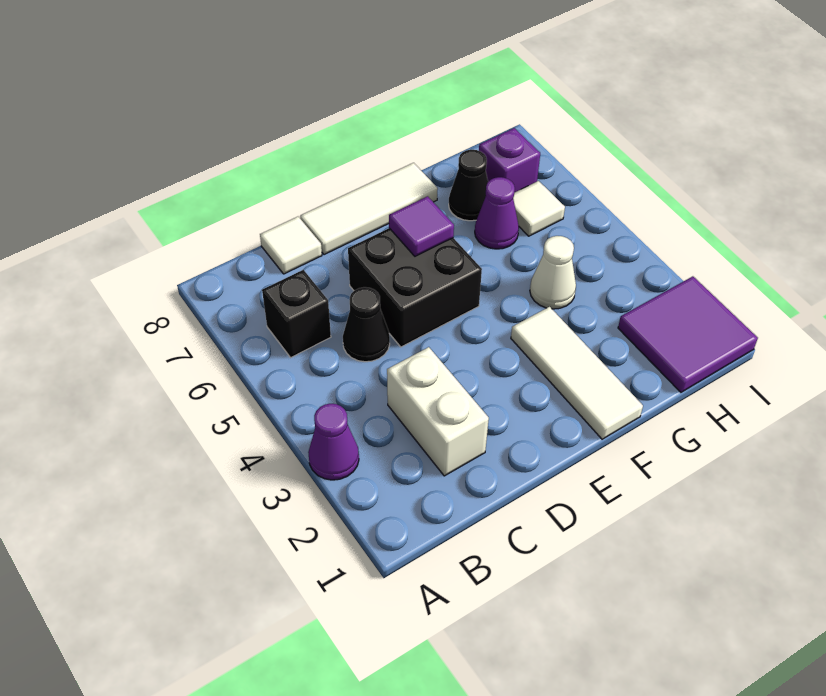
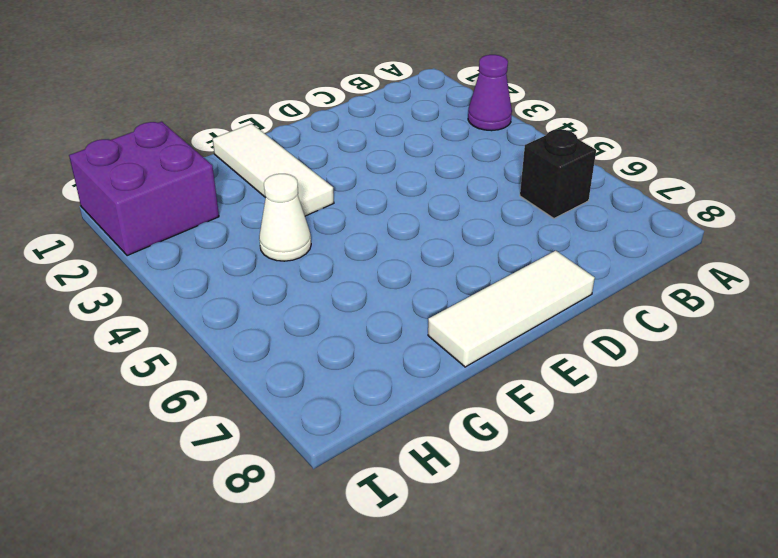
purple brick H1:I2 level 1 -> purple tile H1:I2 level 1
none -> white brick C2:C3 level 1
none -> black cone C5 level 1
none -> white tile C8 level 1

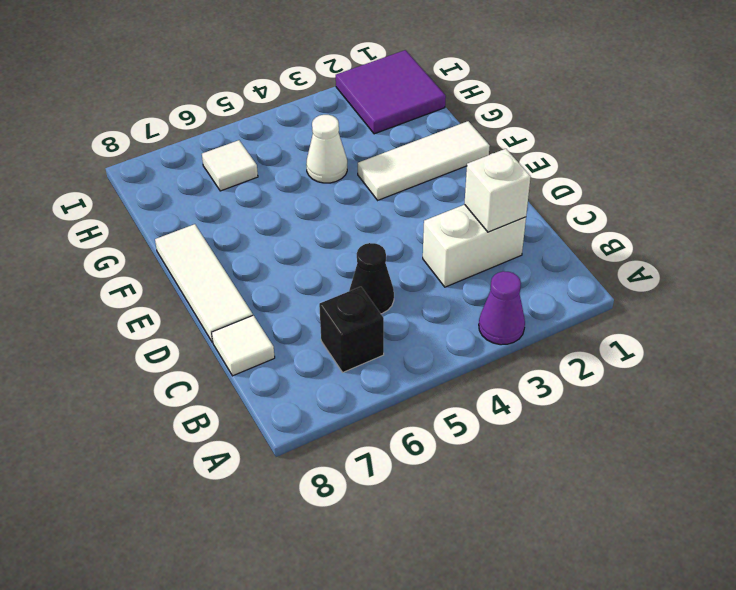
white brick C2 level 2 -> none
none -> black brick D5:E6 level 1
none -> purple cone G6 level 1
none -> black cone G7 level 1

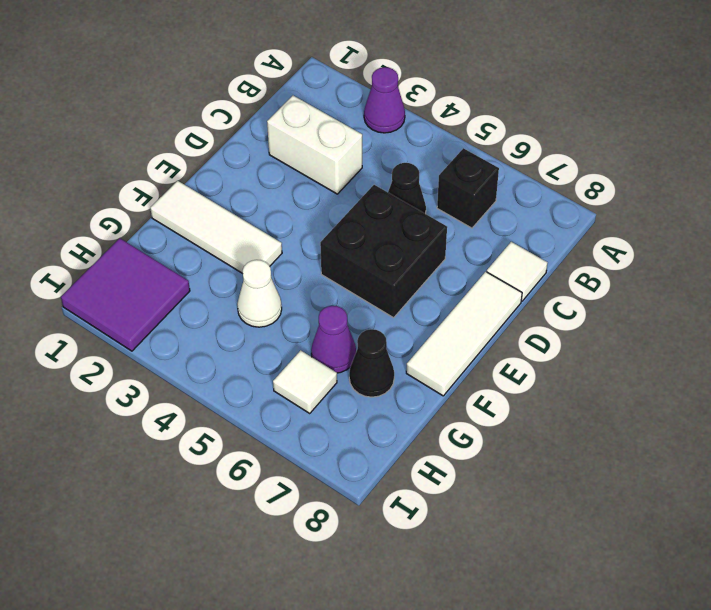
none -> purple brick H7 level 1
none -> purple tile E6 level 2

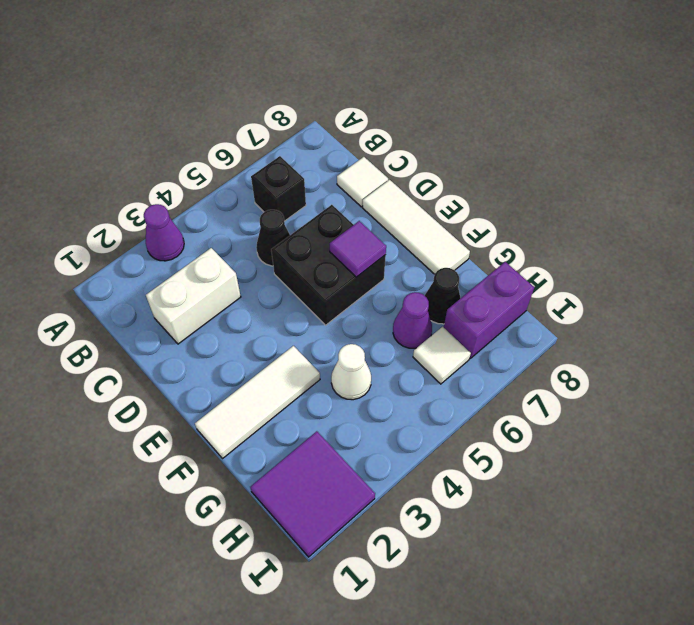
purple brick H7:H8 level 1 -> purple brick H7 level 1

